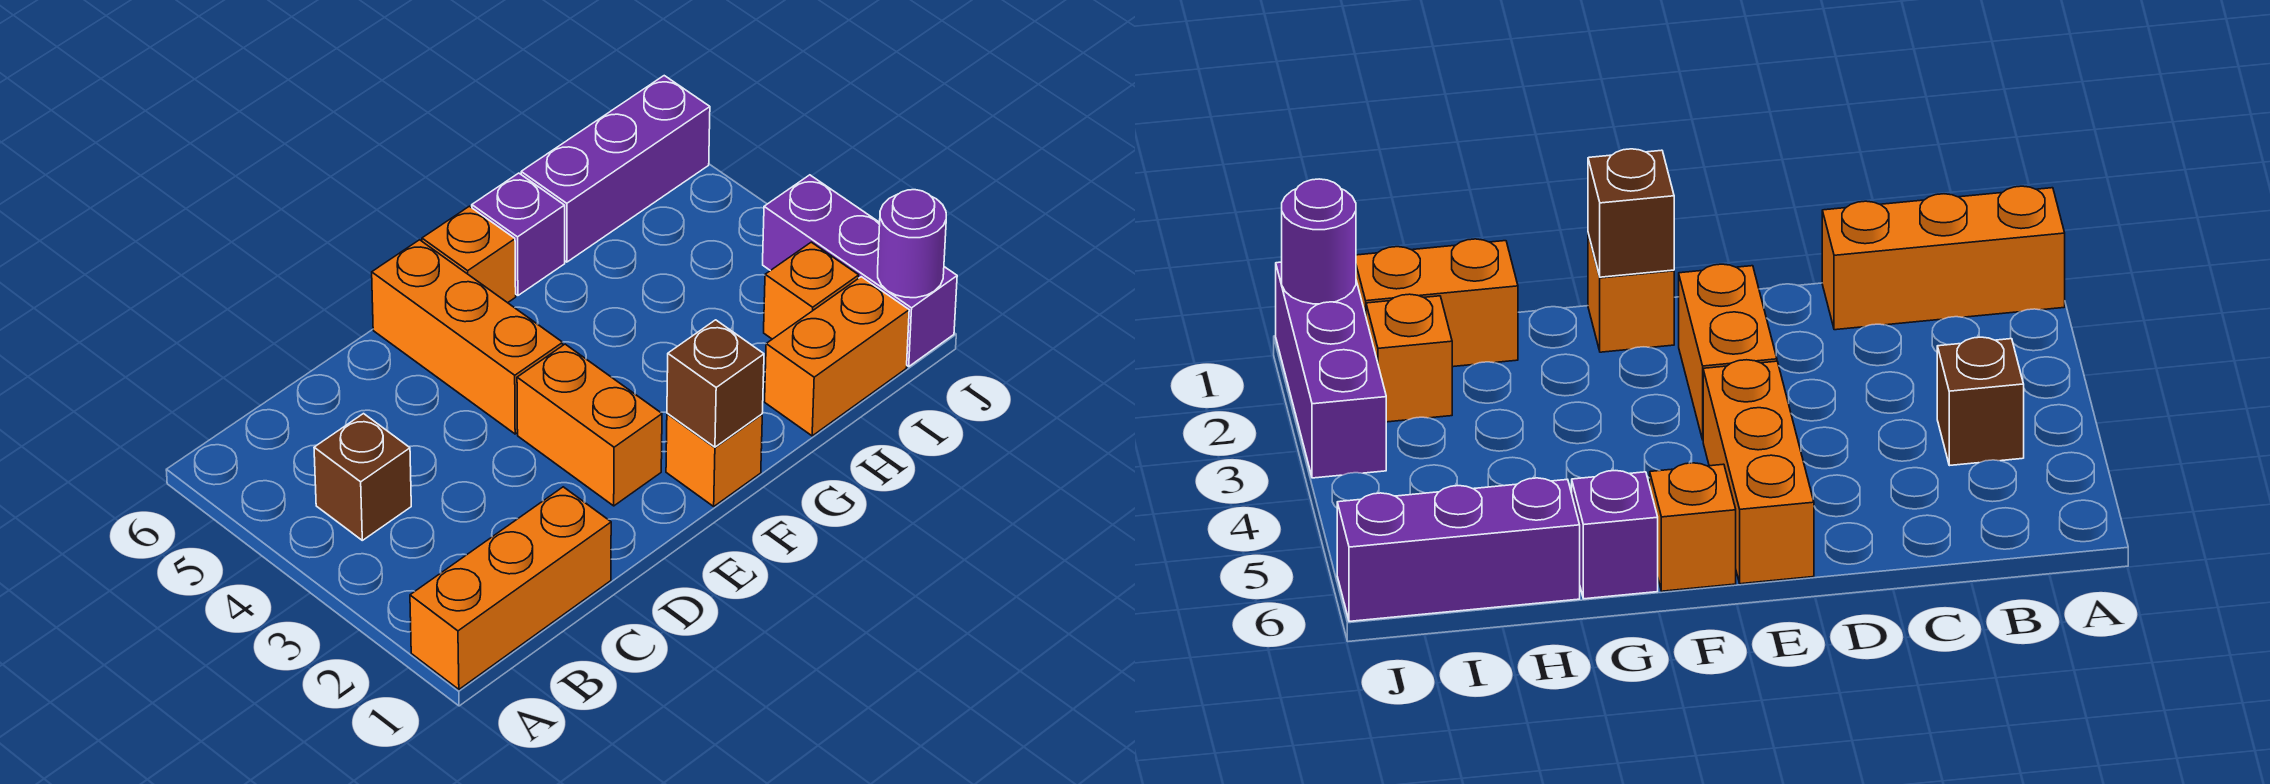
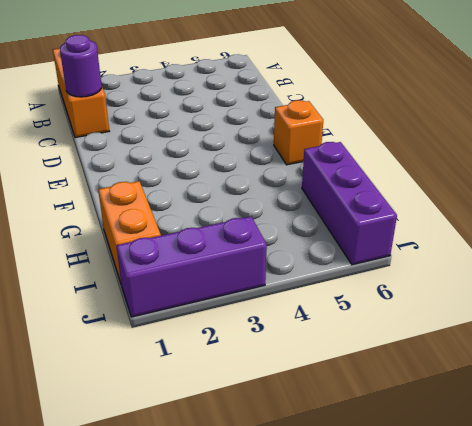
purple round brick C1 level 2 -> purple round brick J1 level 2
none -> brown brick B4 level 1
none -> orange brick E2:E3 level 1
none -> orange brick E4:E6 level 1

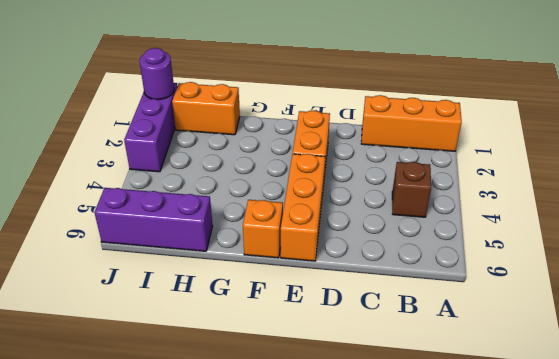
none -> orange brick F1 level 1
none -> purple brick G6 level 1
none -> orange brick I2 level 1

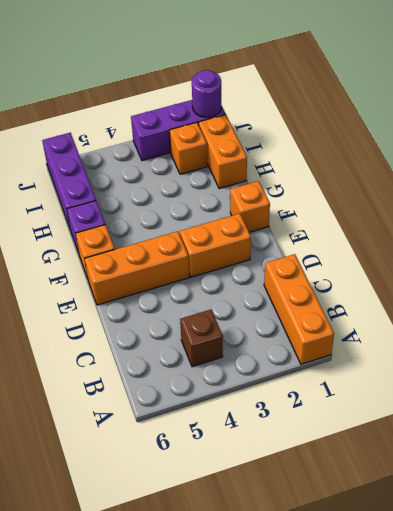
none -> brown brick F1 level 2

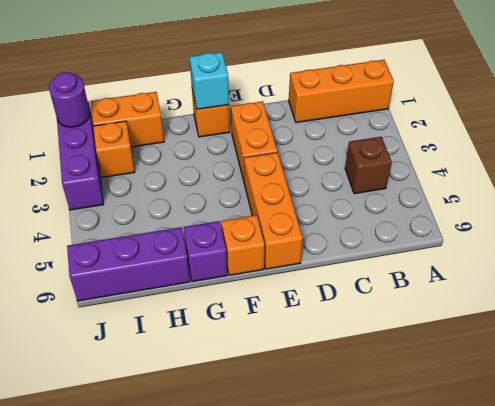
cyan brick F1 level 2 -> brown brick F1 level 2

